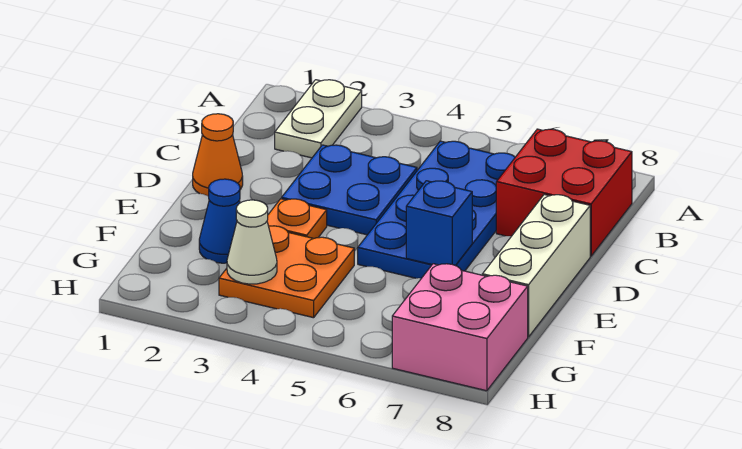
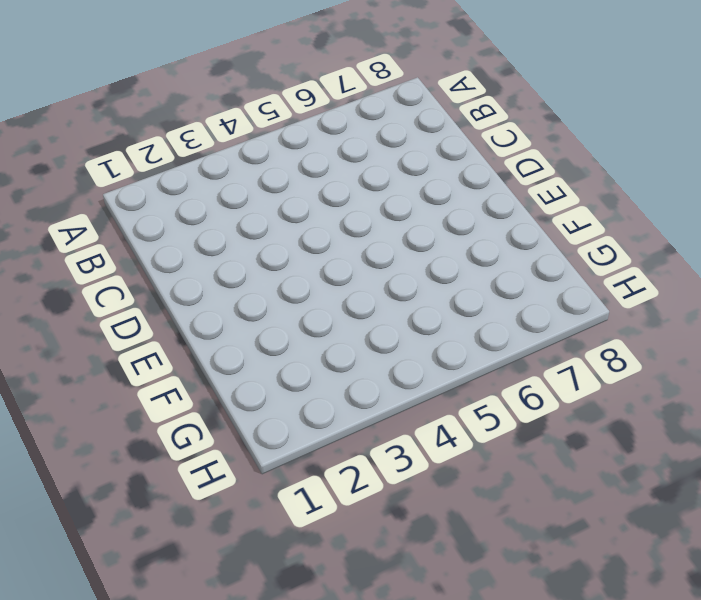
none -> white plate A2:B2 level 1
none -> blue plate B5:E6 level 1
none -> red brick B7:C8 level 1

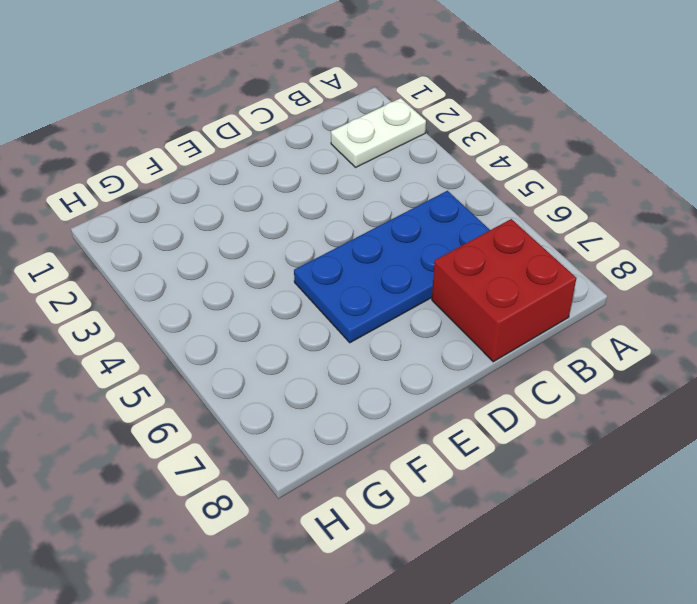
none -> blue plate C3:D4 level 1
none -> orange cone D1 level 1
none -> white brick D8:F8 level 1

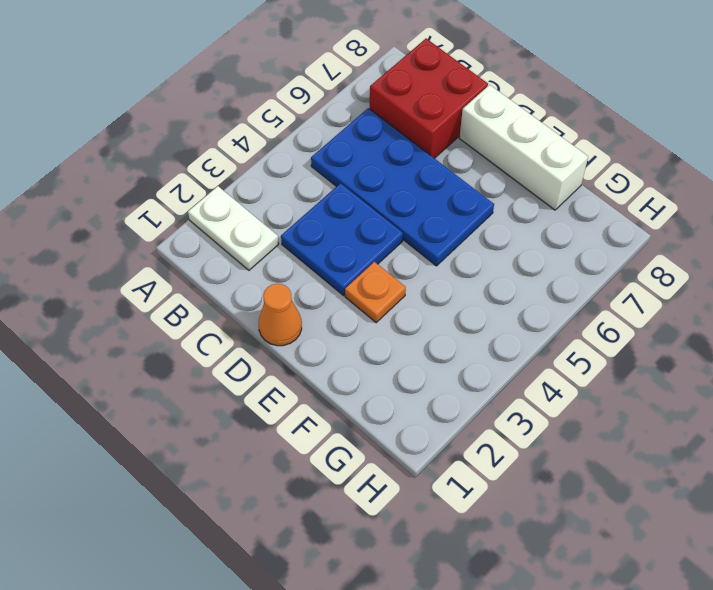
none -> blue cone F2 level 1
none -> orange plate F3:G4 level 1
none -> pink brick G7:H8 level 1

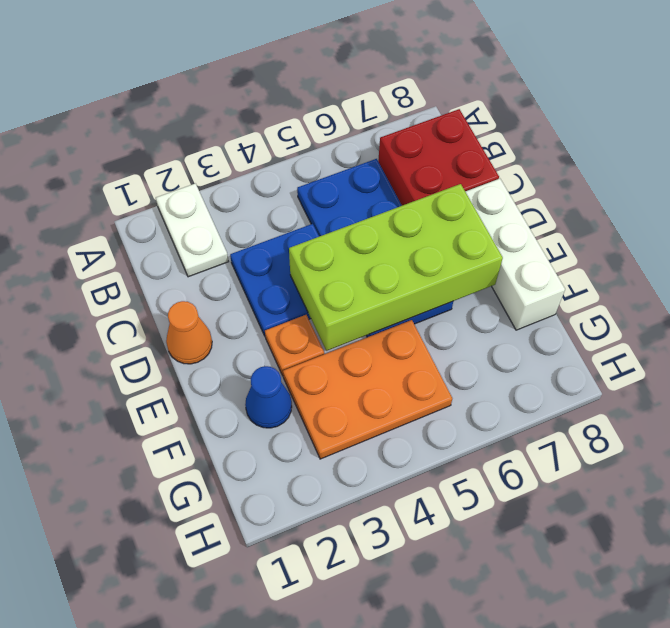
lime brick D4:E7 level 2 -> blue brick E6 level 2
orange plate F3:G5 level 1 -> orange plate F3:G4 level 1
none -> pink brick G7:H8 level 1
none -> white cone G3 level 2

